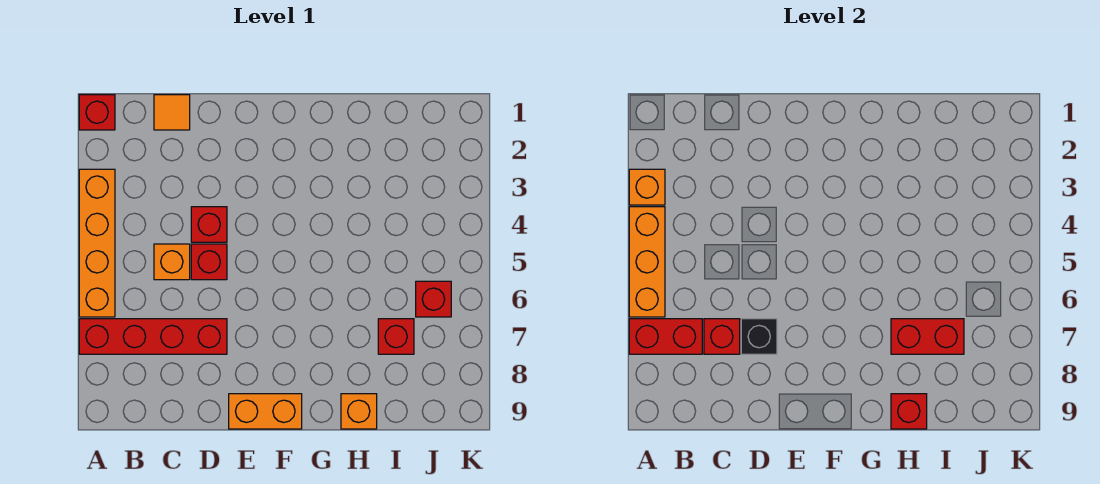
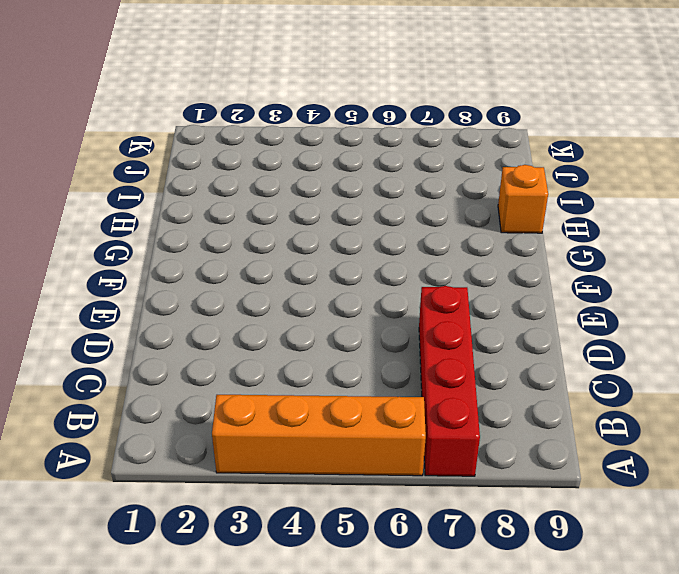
none -> red brick A1 level 1
none -> orange tile C1 level 1
none -> orange brick C5 level 1

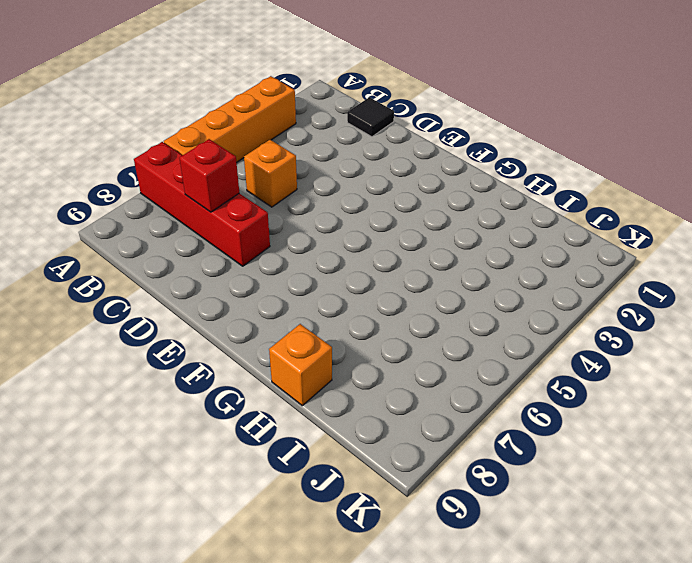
black tile C1 level 1 -> orange tile C1 level 1
none -> red brick A1 level 1
none -> red brick D4 level 1
none -> red brick D5 level 1

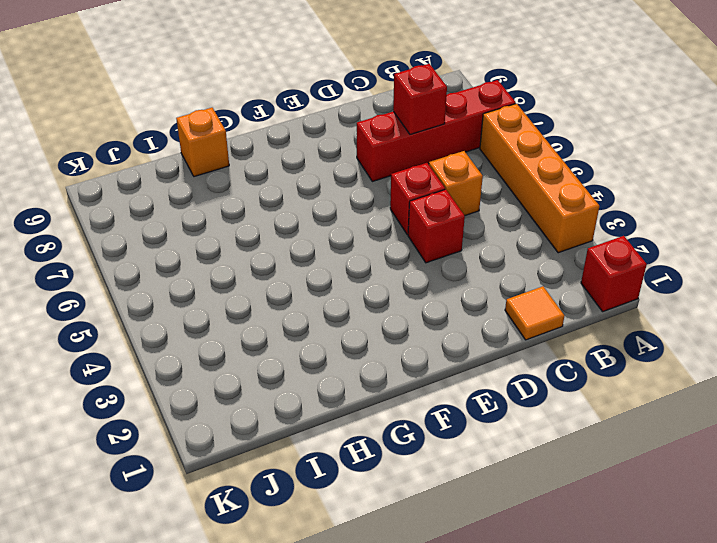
none -> orange brick E9:F9 level 1
none -> red brick I7 level 1
none -> red brick J6 level 1

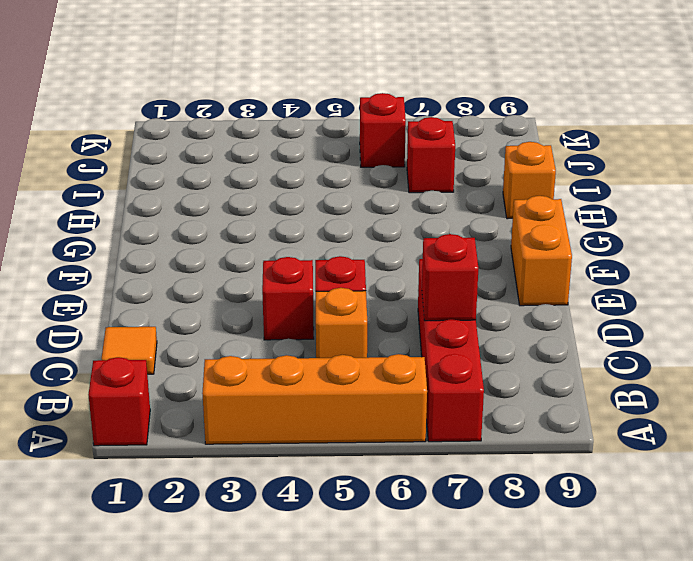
none -> orange brick A3 level 2
none -> orange brick A4:A6 level 2
none -> red brick A7:B7 level 2

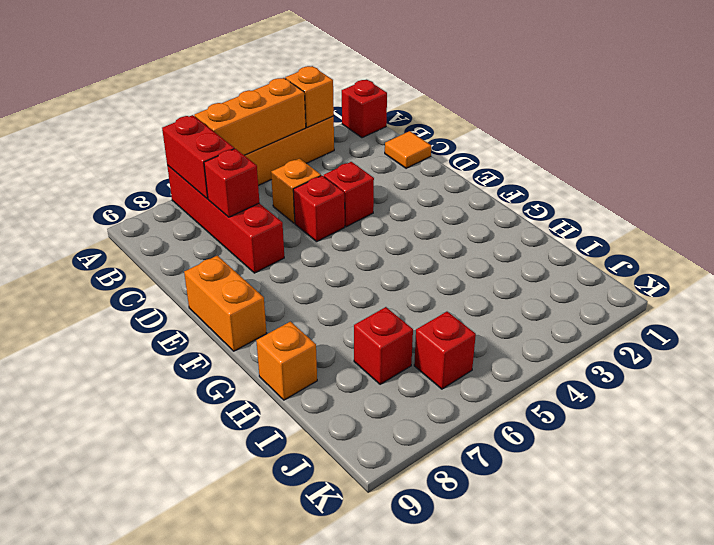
none -> black brick D7 level 2
none -> red brick H7:I7 level 2
none -> red brick H9 level 2

